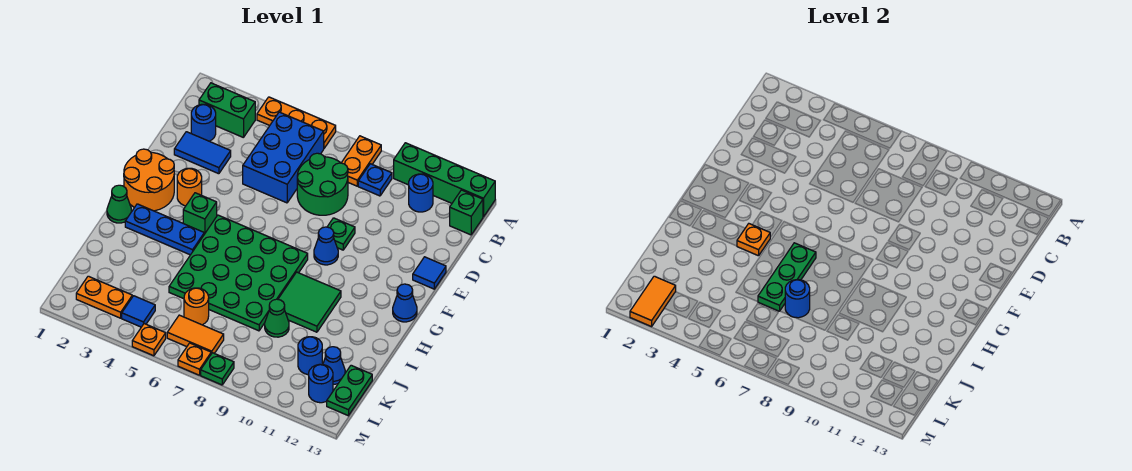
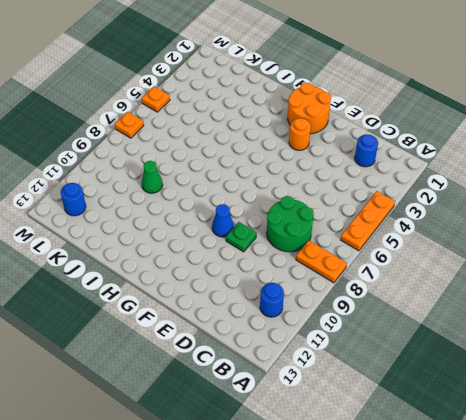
none -> green brick A10:A13 level 1
none -> green brick B2:B3 level 1
none -> blue brick B5:D6 level 1
none -> blue plate B9 level 1

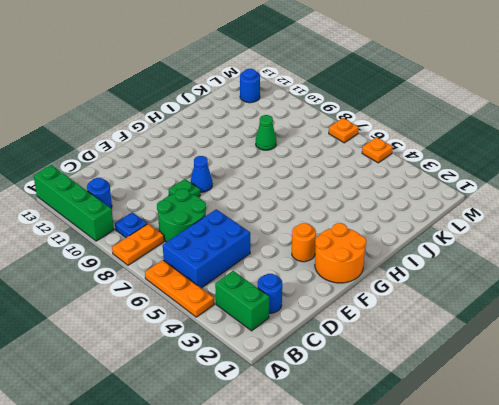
none -> green brick B13 level 1
none -> blue tile D2:D3 level 1
none -> blue tile E13 level 1
none -> green brick G4 level 1

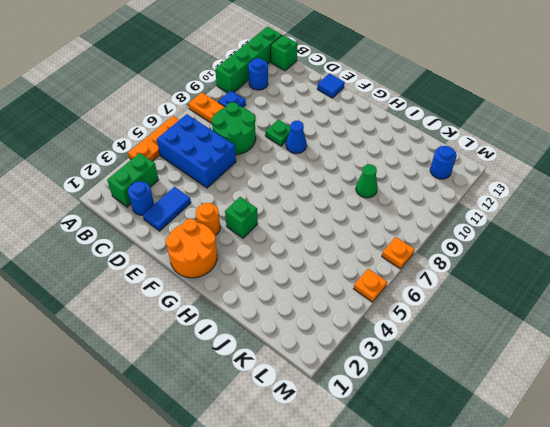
none -> green plate G5:J8 level 1
none -> blue cone G13 level 1
none -> green cone H1 level 1
none -> blue plate H2:H4 level 1

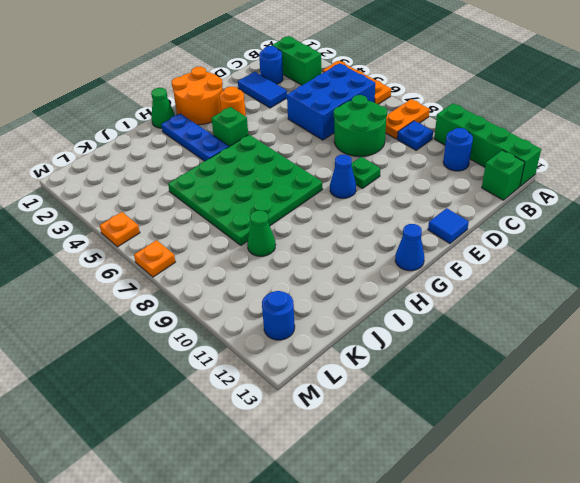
none -> green tile H9:I10 level 1
none -> orange round brick K6 level 1
none -> blue round brick K11 level 1
none -> blue cone K12 level 1

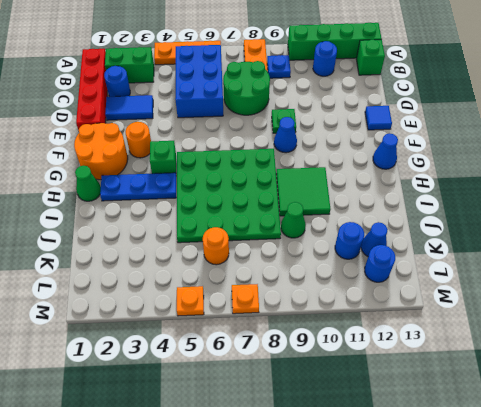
red brick B1:E1 level 1 -> none
none -> green plate K13:L13 level 1
none -> orange plate L2:L3 level 1
none -> blue tile L4 level 1
none -> orange tile L6:L7 level 1

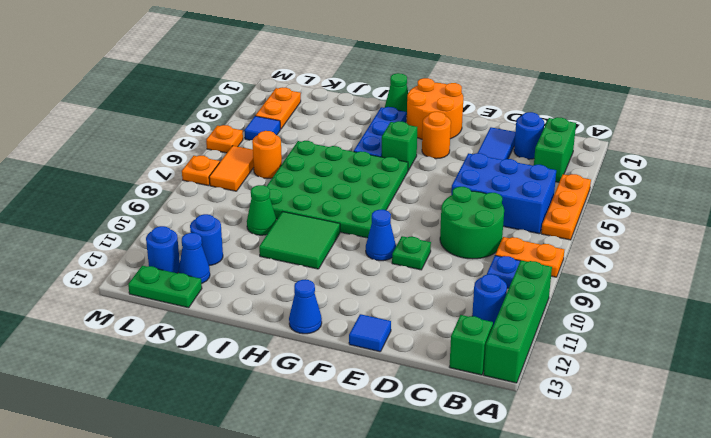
none -> green plate M8 level 1
none -> orange plate H4 level 2
none -> green plate H6:J6 level 2
none -> blue round brick J7 level 2

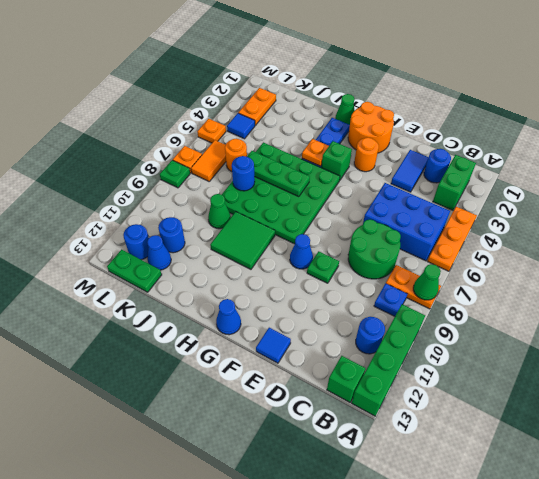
green cone A8 level 2 -> none
none -> orange tile L2:M2 level 2

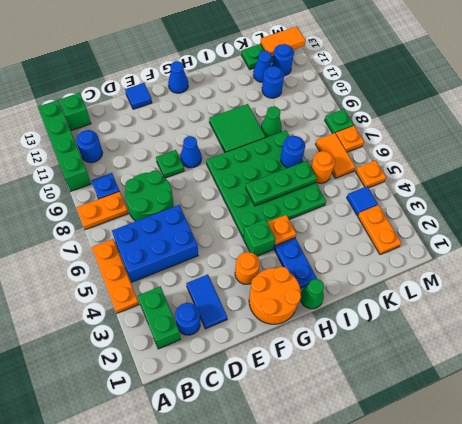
orange tile L13:M13 level 2 -> orange tile L2:M2 level 2

